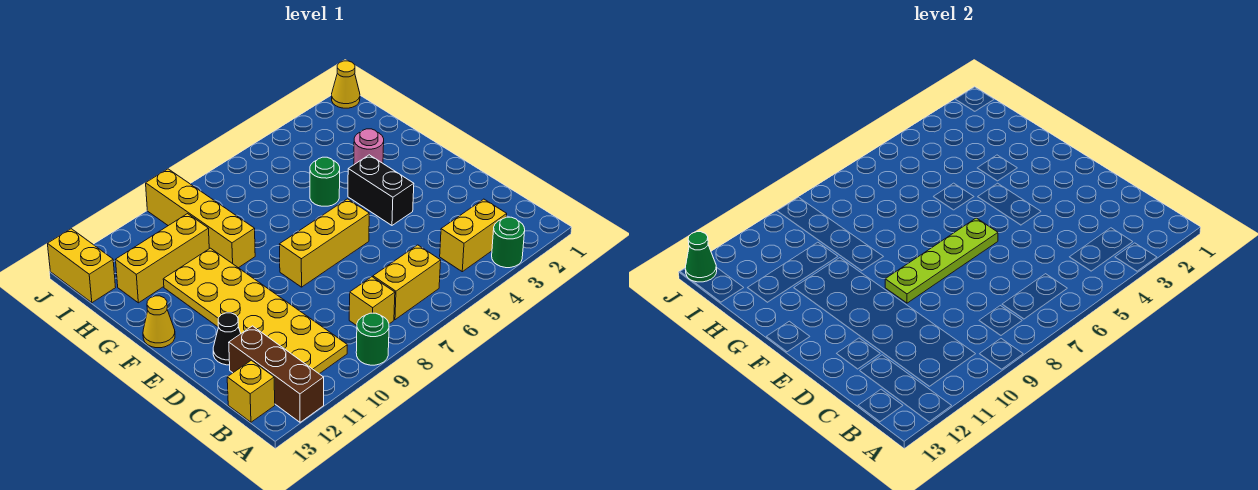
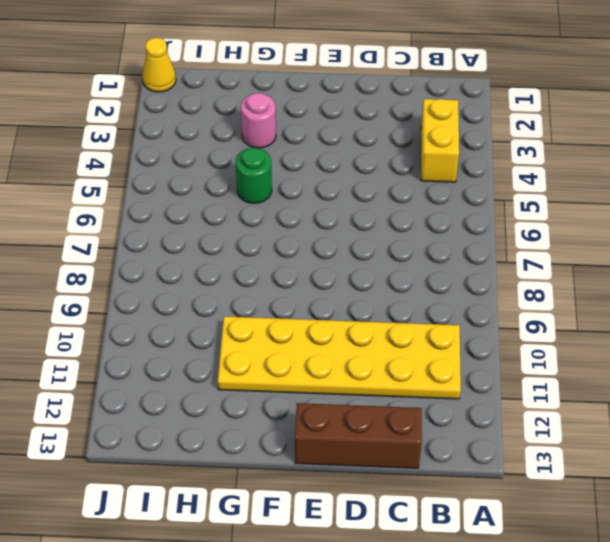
brown brick C13:E13 level 1 -> brown brick A12:C12 level 1
none -> green round brick A3 level 1
none -> green round brick A9 level 1
none -> yellow brick B6:B7 level 1

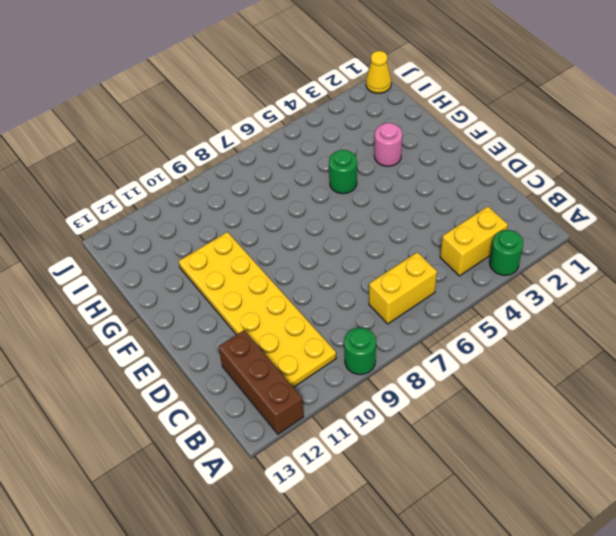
none -> yellow brick B8 level 1
none -> yellow brick B13 level 1
none -> black cone D12 level 1

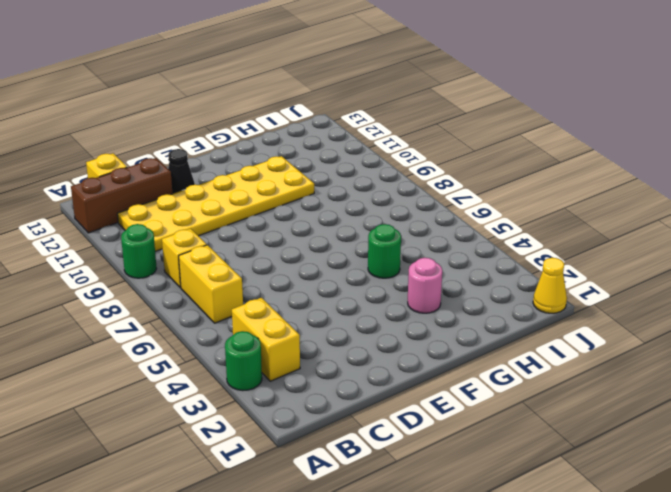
none -> black brick E4:F4 level 1
none -> yellow brick E6:E8 level 1
none -> yellow cone F13 level 1

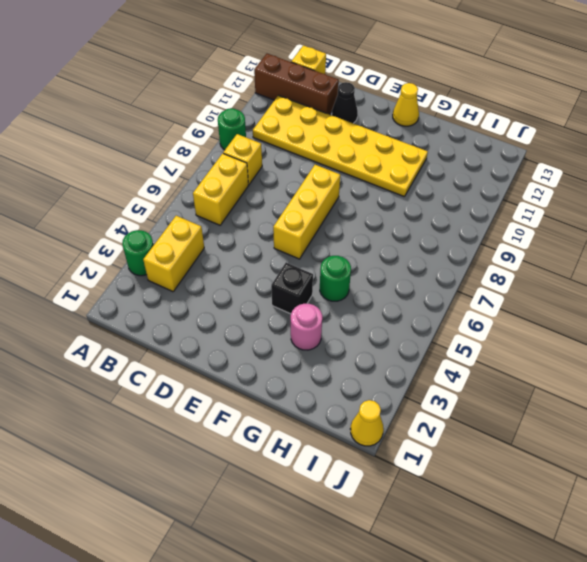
black brick F4 level 1 -> black brick E4:F4 level 1
none -> yellow brick G9:J9 level 1
none -> yellow brick H10:H12 level 1
none -> yellow brick I13:J13 level 1

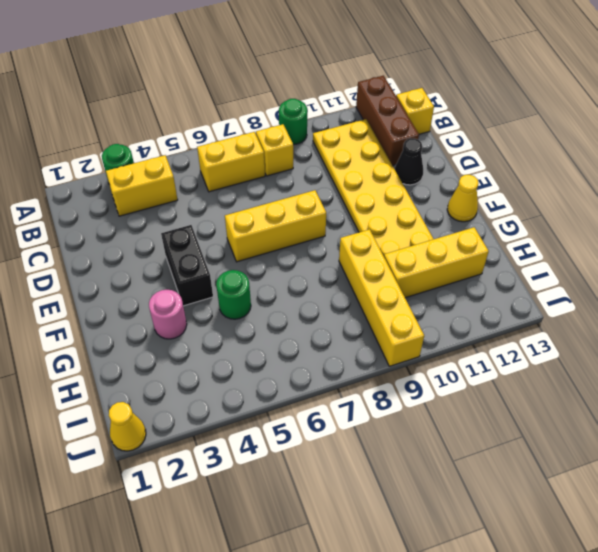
none -> yellow brick I13:J13 level 1
none -> lime plate E6:E9 level 2
none -> green cone J13 level 2

